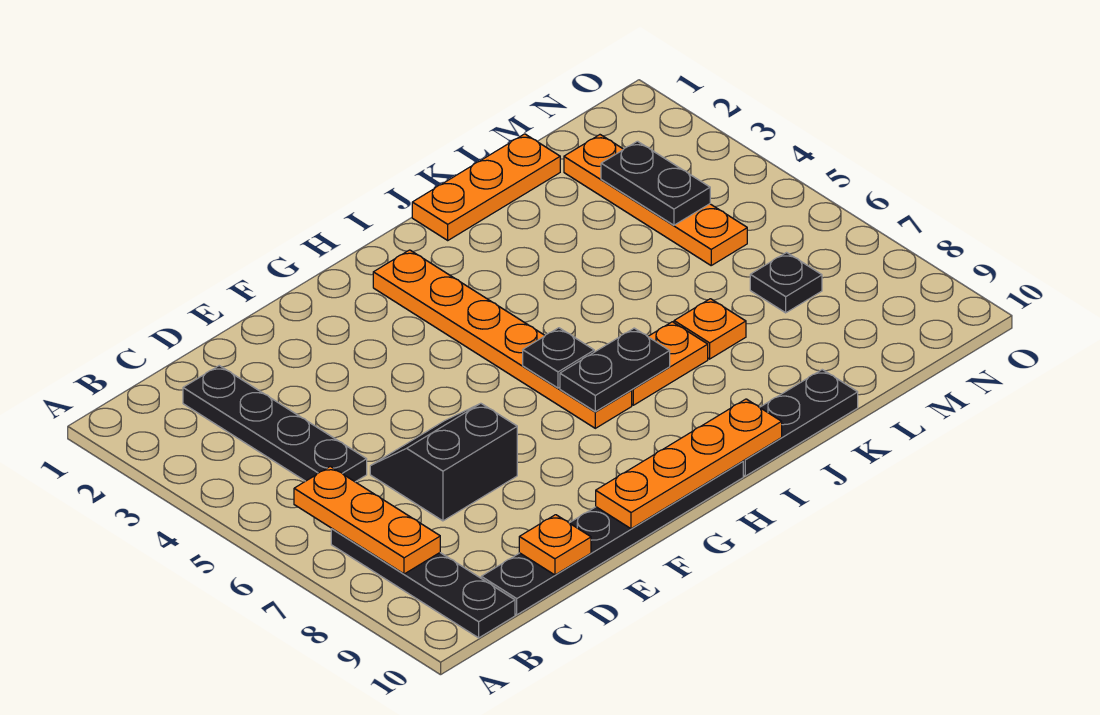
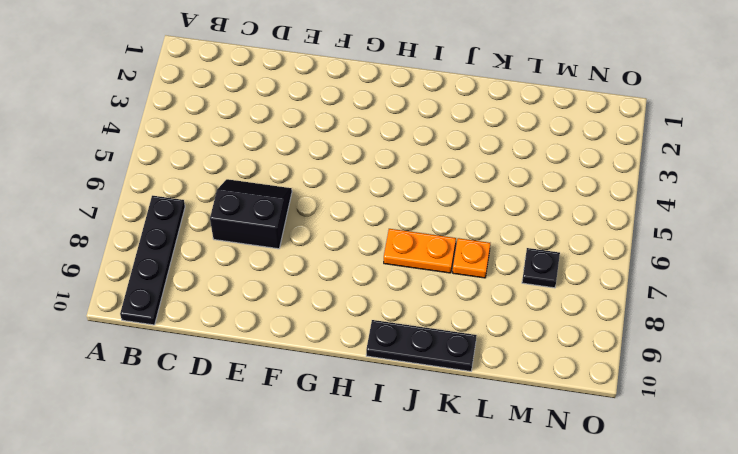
none -> black plate C2:C5 level 1
none -> black plate C10:H10 level 1
none -> orange plate H2:H7 level 1

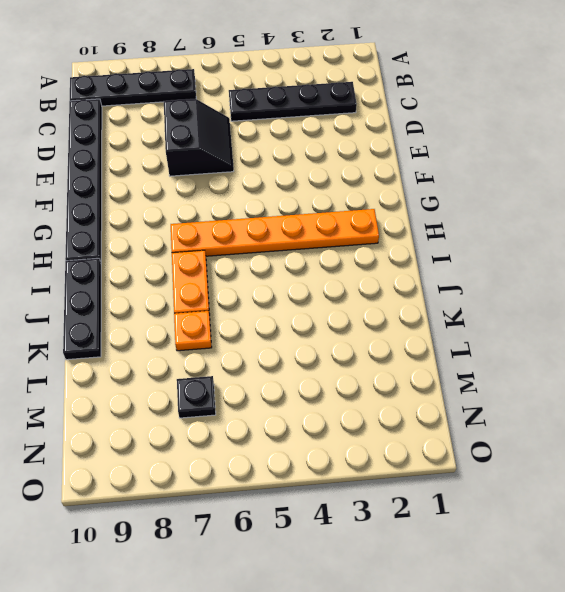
none -> orange plate J1:L1 level 1
none -> orange plate M2:M5 level 1
none -> orange plate B6:B8 level 2

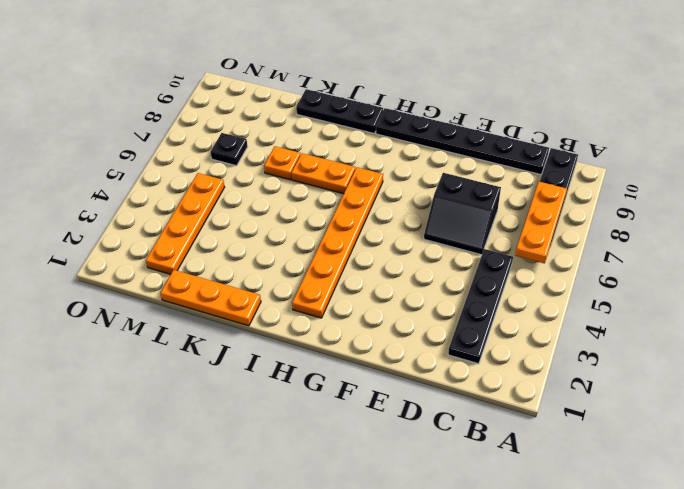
none -> orange plate D10 level 2
none -> orange plate F10:I10 level 2
none -> black plate H6 level 2

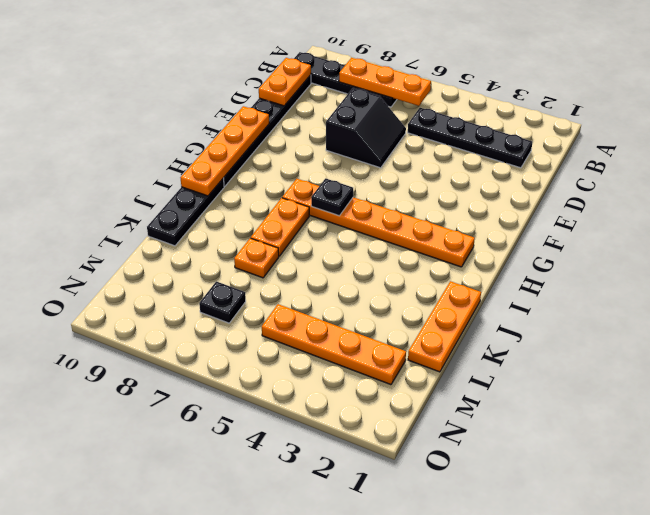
orange plate C10:D10 level 2 -> orange plate D10 level 2
none -> black plate H7:I7 level 2
none -> black plate M3:M4 level 2

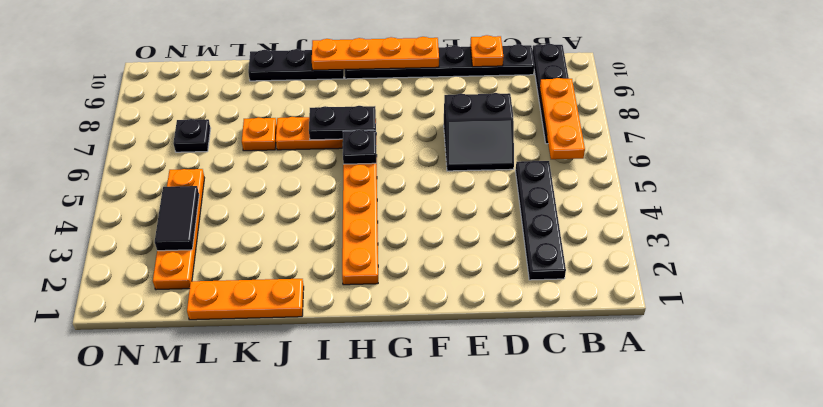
black tile M3:M4 level 2 -> black plate M3:M4 level 2

